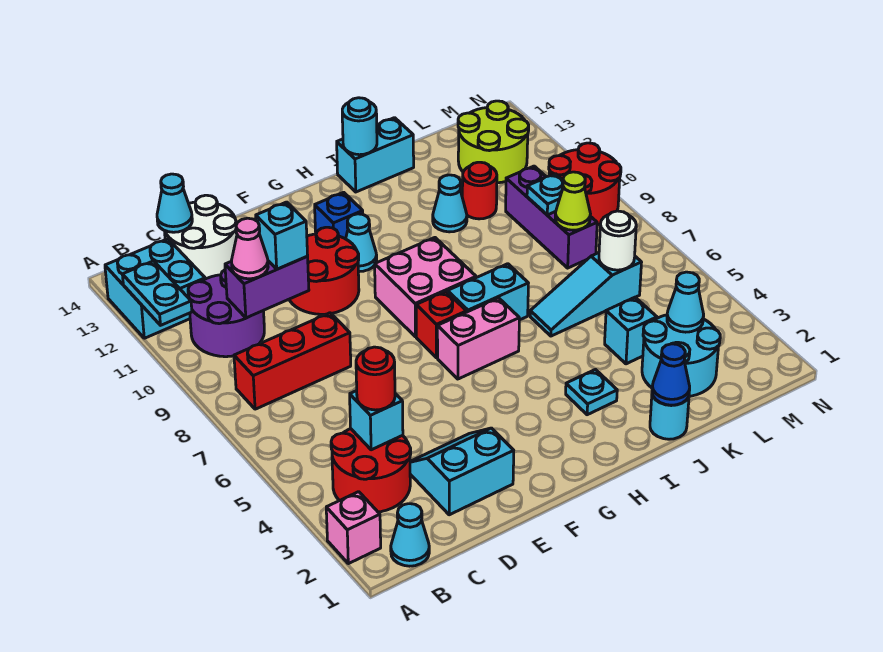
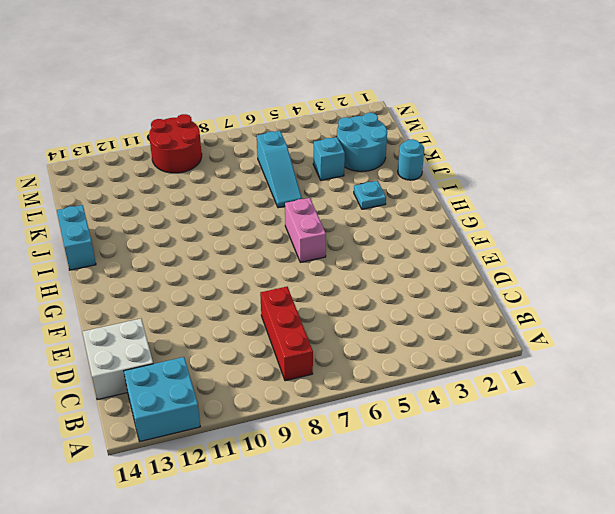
white brick C13:D14 level 1 -> white round brick C13:D14 level 1
none -> pink brick A2 level 1
none -> cyan cone B1 level 1
none -> red round brick B3:C4 level 1
none -> purple round brick B10:C11 level 1

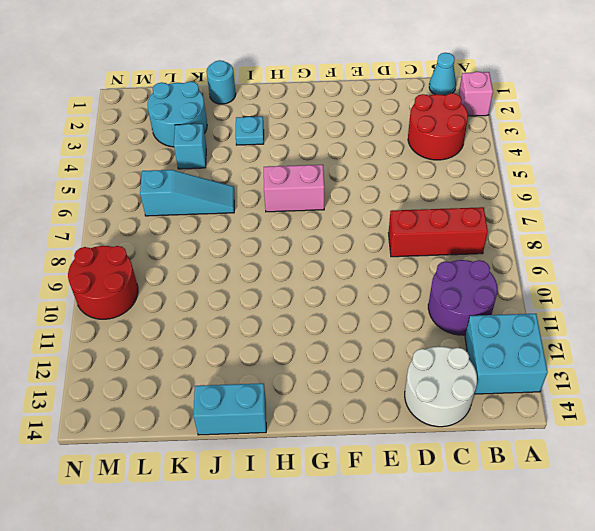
none -> cyan slope D2:E3 level 1 top 2
none -> red round brick E10:F11 level 1
none -> red brick G7 level 1
none -> pink brick G8:H9 level 1

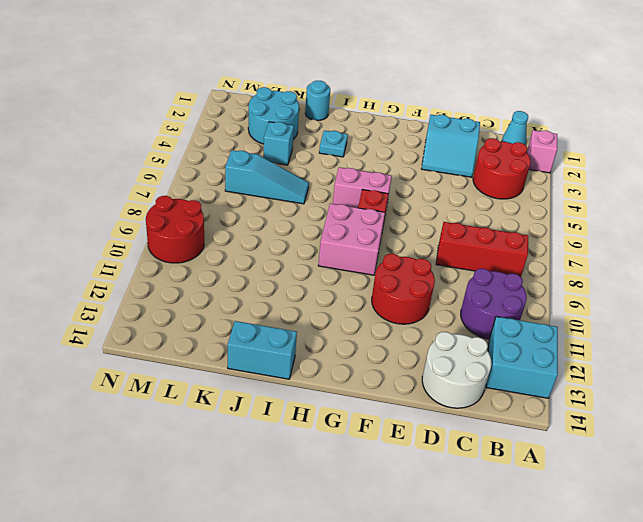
none -> cyan cone G11 level 1
none -> blue brick G12 level 1
none -> cyan brick H7:I7 level 1
none -> cyan cone J11 level 1

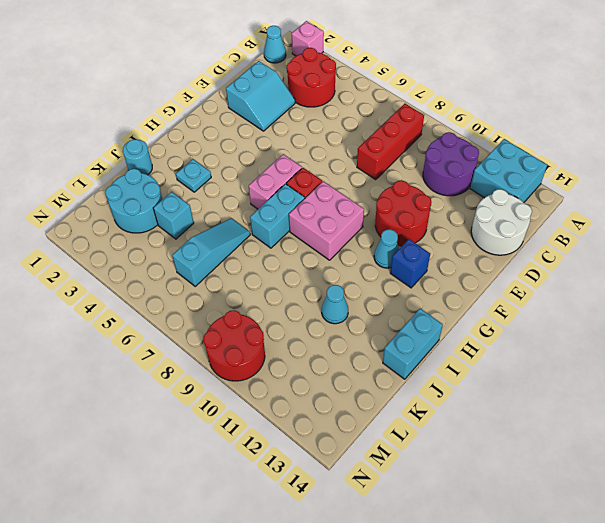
none -> red round brick K11 level 1
none -> purple brick L8:L10 level 1
none -> lime round brick L12:M13 level 1
none -> cyan plate A11:A12 level 2

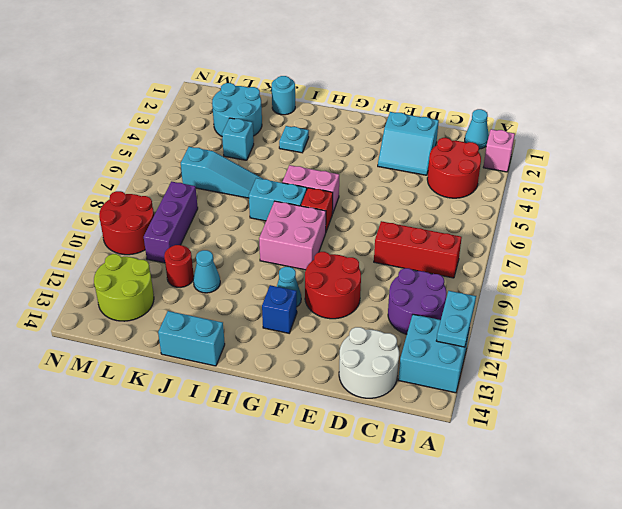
none -> cyan brick C4 level 2
none -> purple brick C10:D10 level 2
none -> cyan cone C14 level 2
none -> cyan round brick I14 level 2

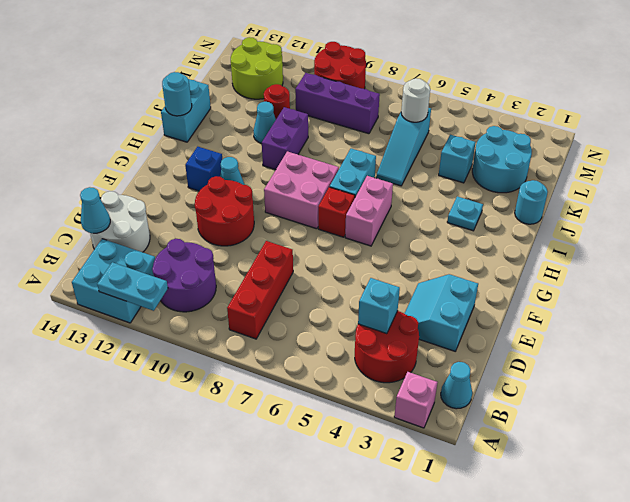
purple brick I10:J10 level 1 -> purple brick C10:D10 level 2
none -> blue cone J1 level 2
none -> cyan cone L3 level 2
none -> lime cone L8 level 2
none -> cyan plate L9 level 2

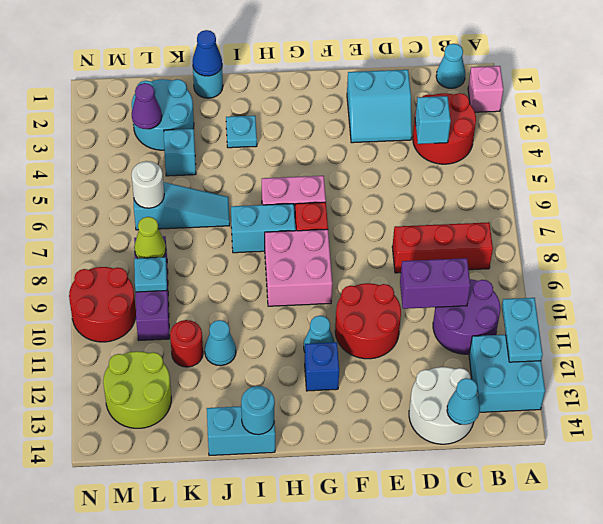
purple cone L3 level 2 -> cyan cone L3 level 2
none -> red round brick C4 level 3
none -> pink cone C10 level 3
none -> cyan brick D10 level 3

